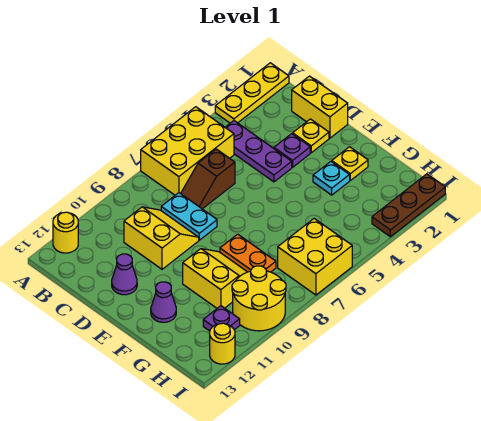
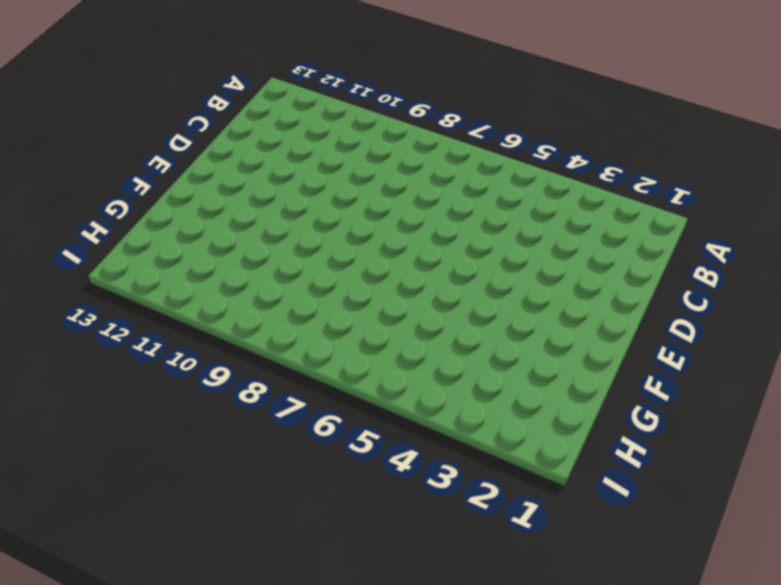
none -> yellow plate A1:A3 level 1
none -> yellow brick A5:B7 level 1
none -> yellow round brick A12 level 1

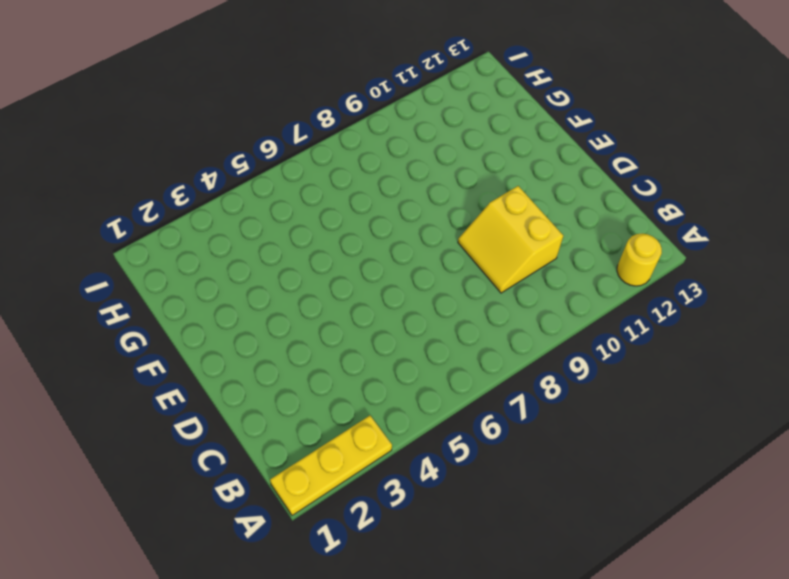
none -> yellow brick A5:B7 level 1
none -> purple plate B4:D4 level 1
none -> yellow brick C1:D1 level 1

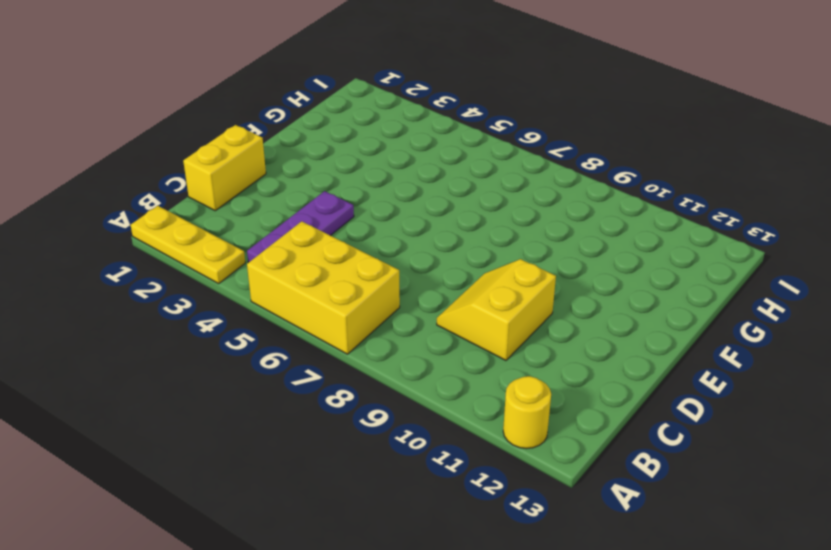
none -> brown slope C6:C7 level 1 top 6
none -> cyan plate C8:D8 level 1
none -> yellow plate D2 level 1

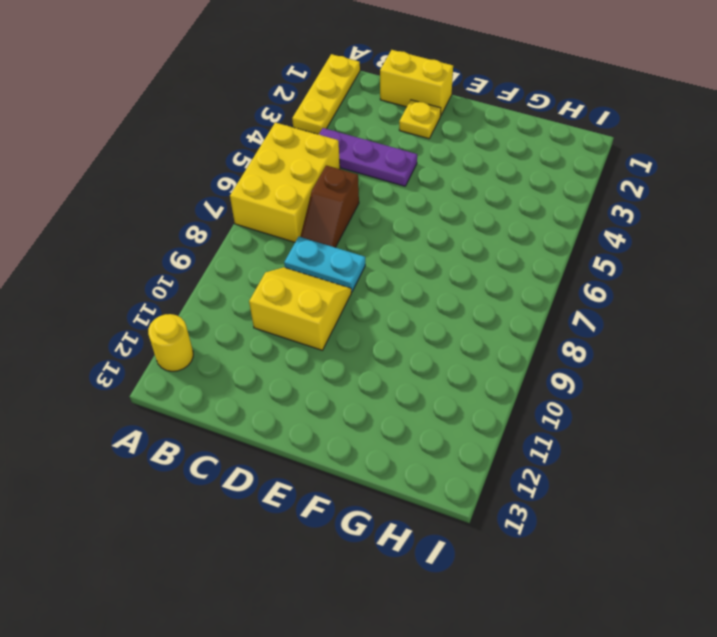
none -> purple plate D3 level 1
none -> purple cone D12 level 1
none -> yellow plate F2 level 1

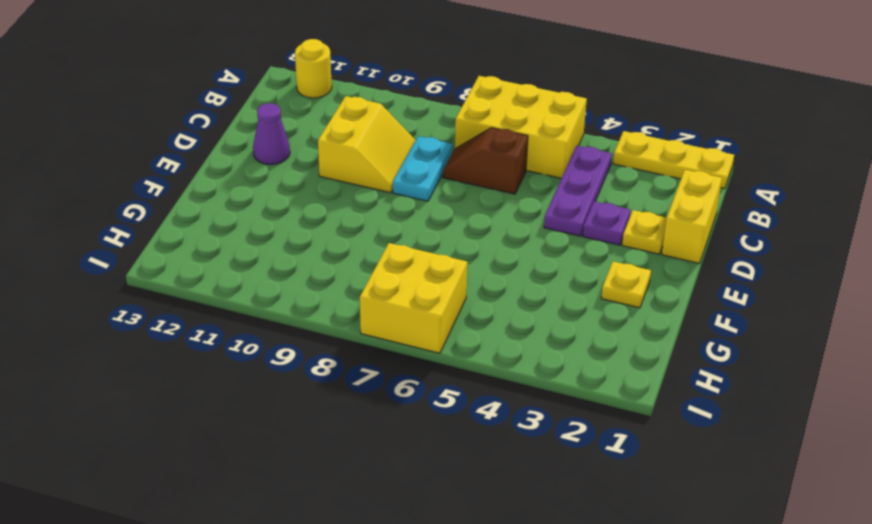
none -> cyan plate F3 level 1
none -> orange plate F8:G8 level 1
none -> yellow slope F9:G10 level 1 top 10

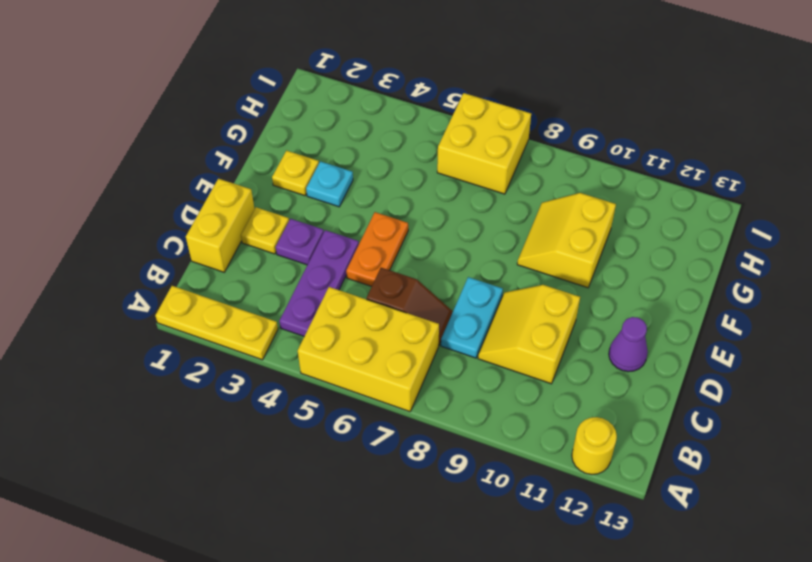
orange plate D5:E5 level 1 -> orange plate F8:G8 level 1
none -> purple cone F12 level 1
none -> yellow round brick H9:I10 level 1
none -> purple plate H11 level 1

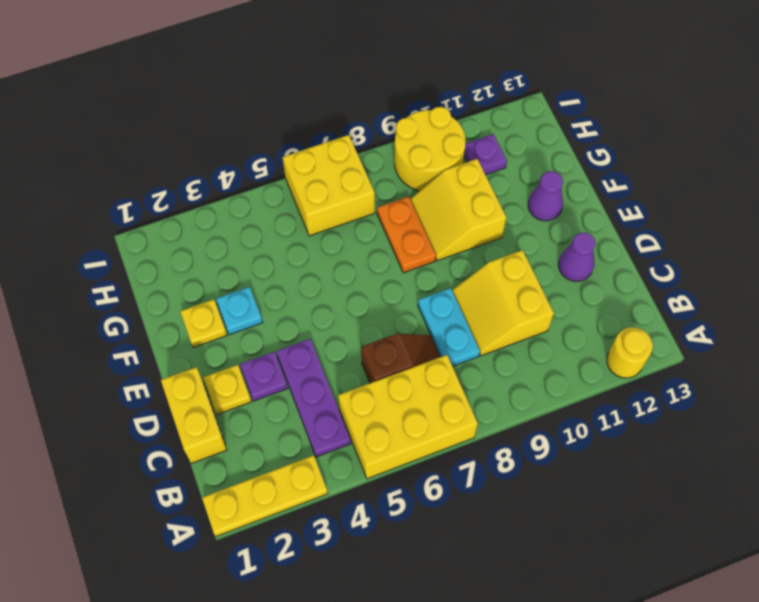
none -> brown plate I1:I3 level 1
none -> yellow round brick I12 level 1

